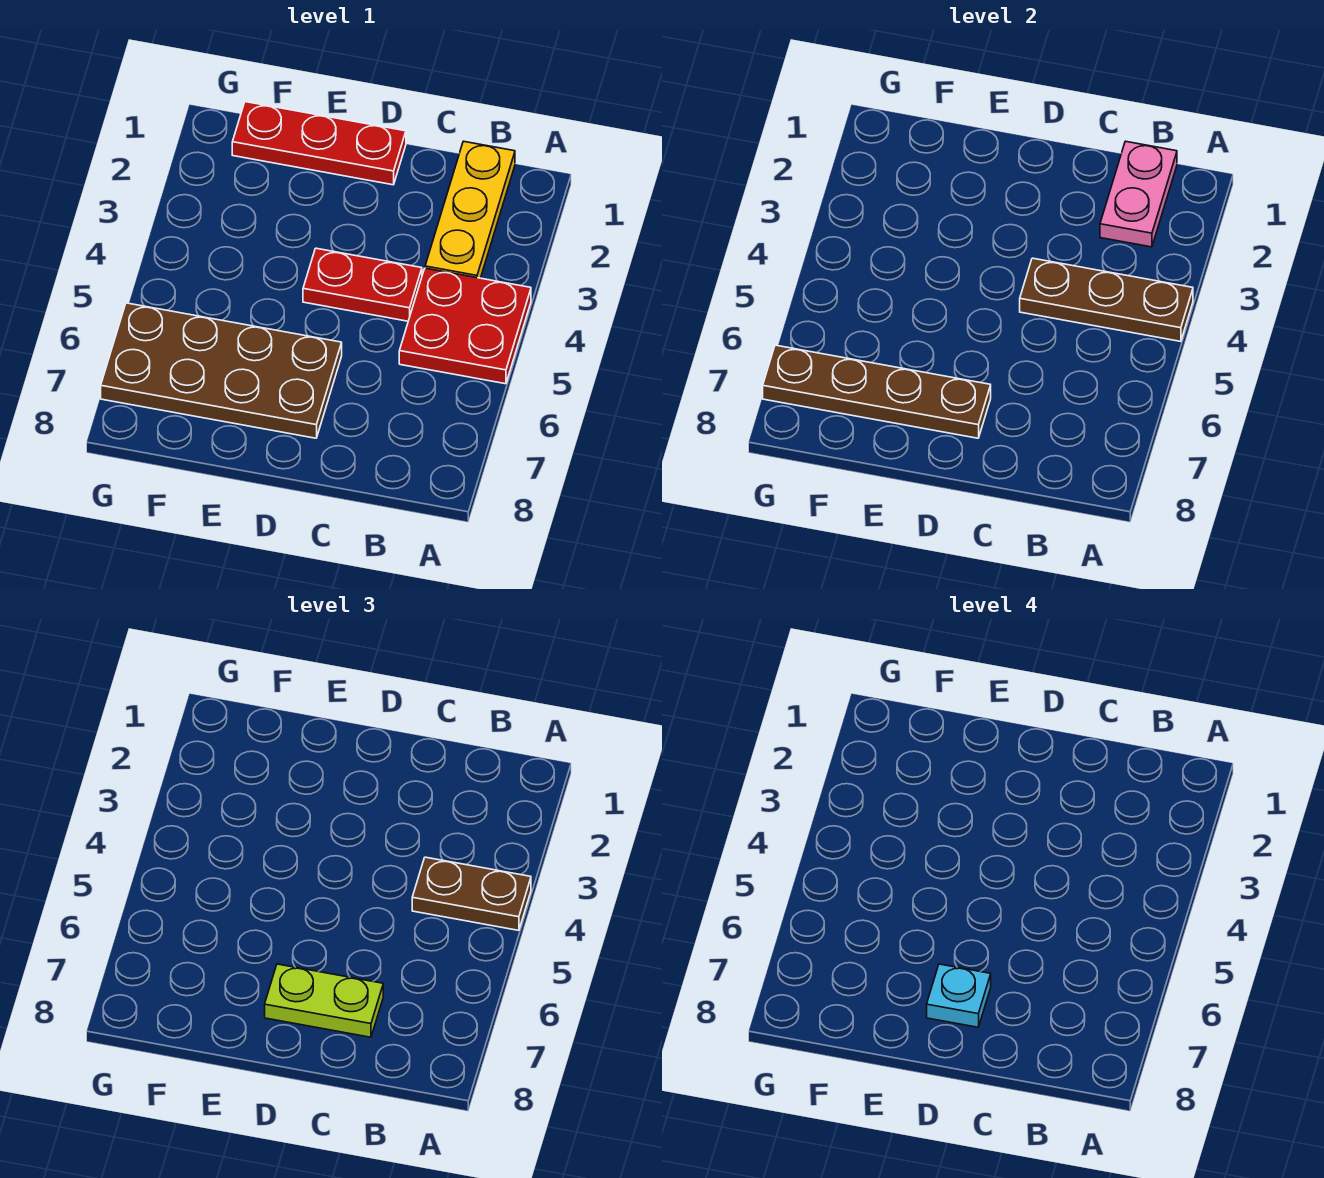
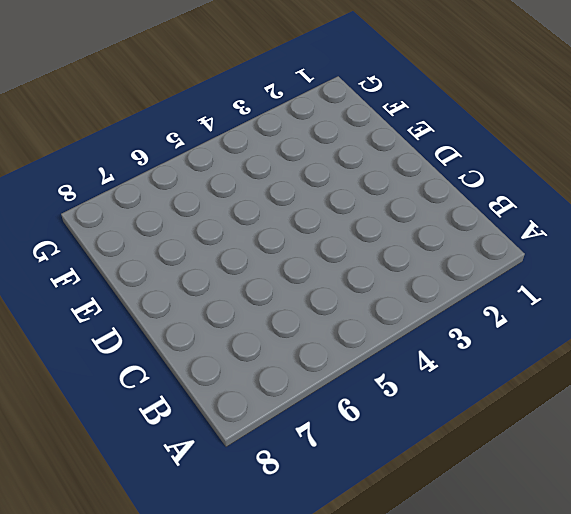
none -> red plate A4:B5 level 1
none -> yellow plate B1:B3 level 1

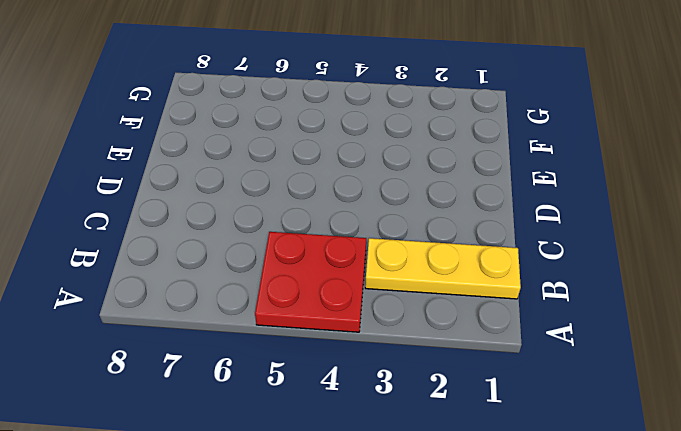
none -> red plate C4:D4 level 1
none -> red plate D1:F1 level 1

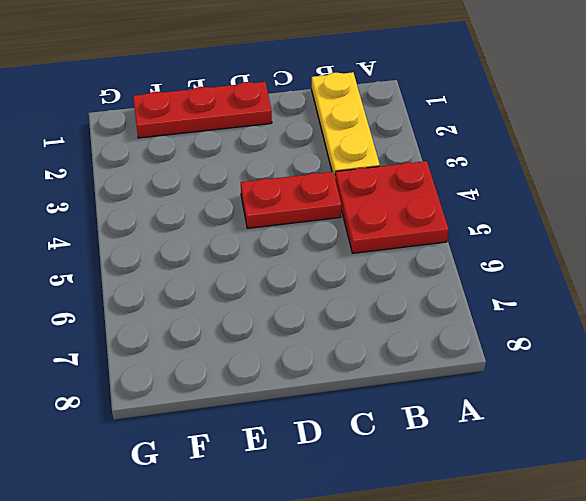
none -> brown plate D6:G7 level 1
none -> brown plate A4:C4 level 2

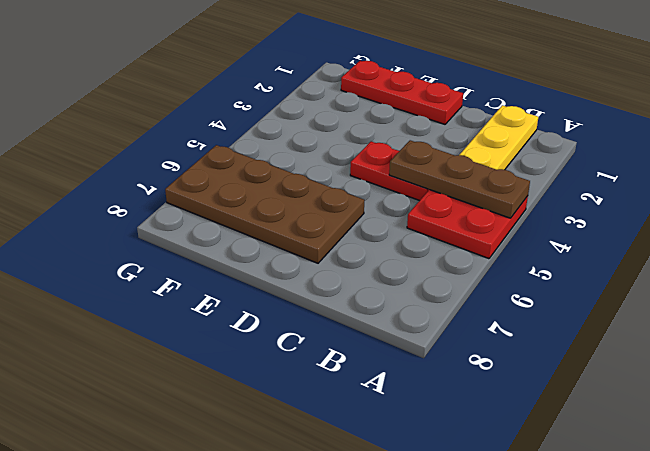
none -> pink plate B1:B2 level 2
none -> brown plate D7:G7 level 2

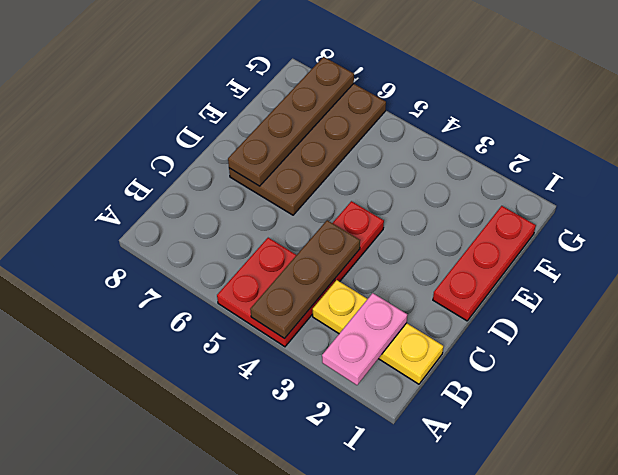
pink plate A2:B2 level 2 -> pink plate B1:B2 level 2
none -> brown plate A4:B4 level 3
none -> lime plate C7:D7 level 3

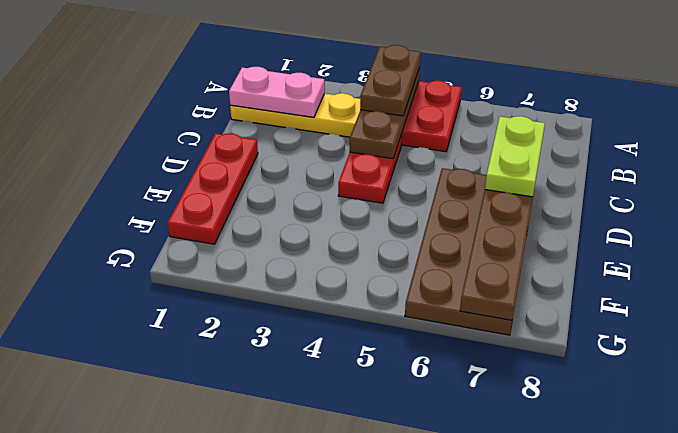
none -> cyan plate D7 level 4

